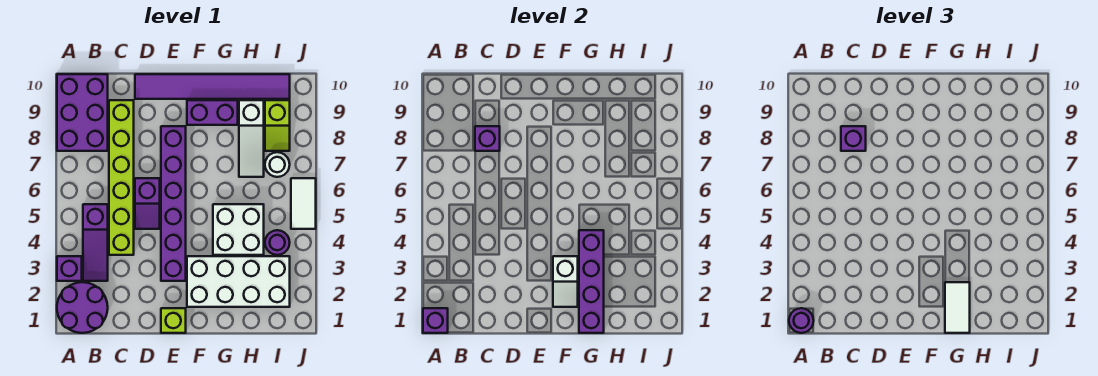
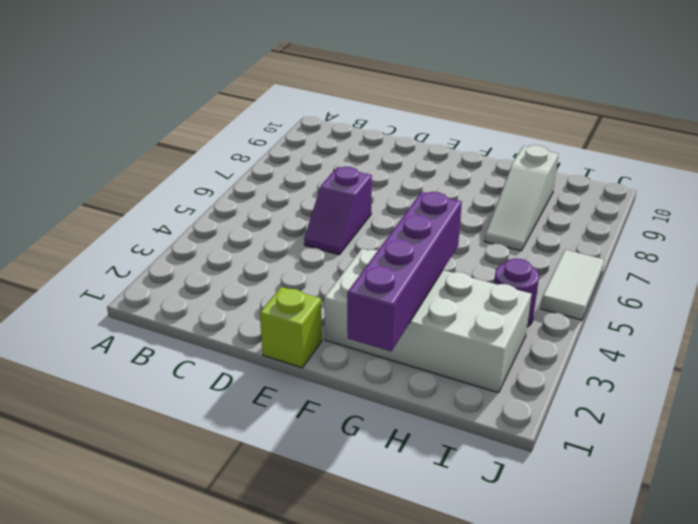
none -> purple round brick A1:B2 level 1
none -> purple brick A3 level 1
none -> purple brick A8:B10 level 1

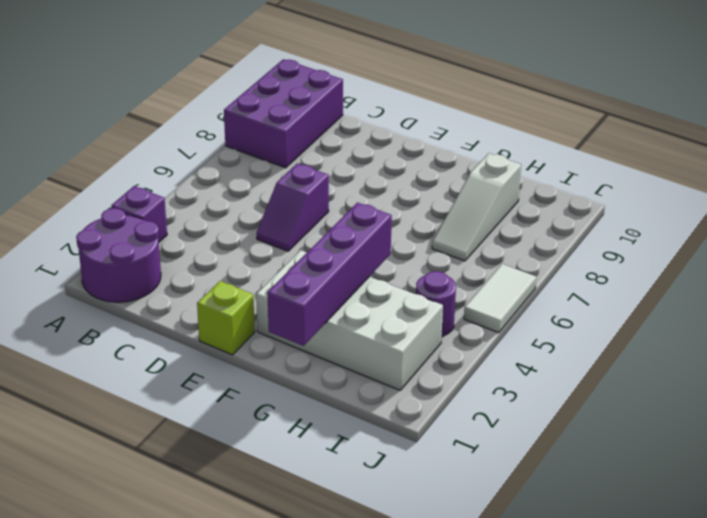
none -> purple slope B3:B5 level 1 top 5
none -> lime brick C4:C9 level 1
none -> purple tile D10:I10 level 1

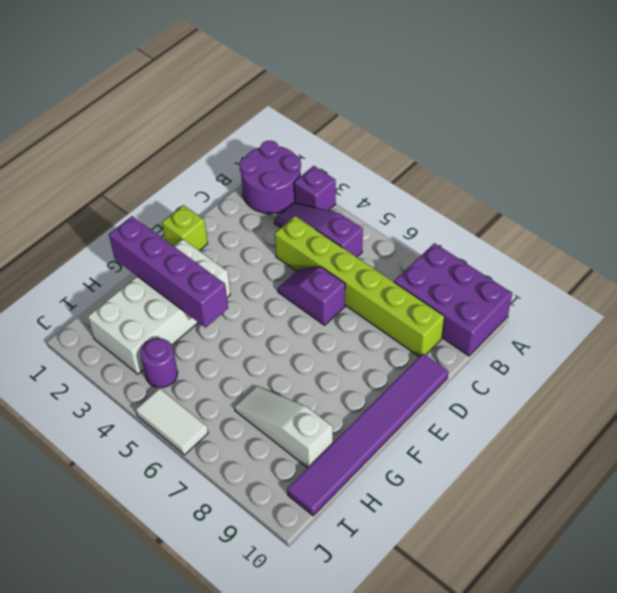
none -> purple brick E3:E8 level 1
none -> purple brick F9:G9 level 1
none -> white brick G4:H5 level 1

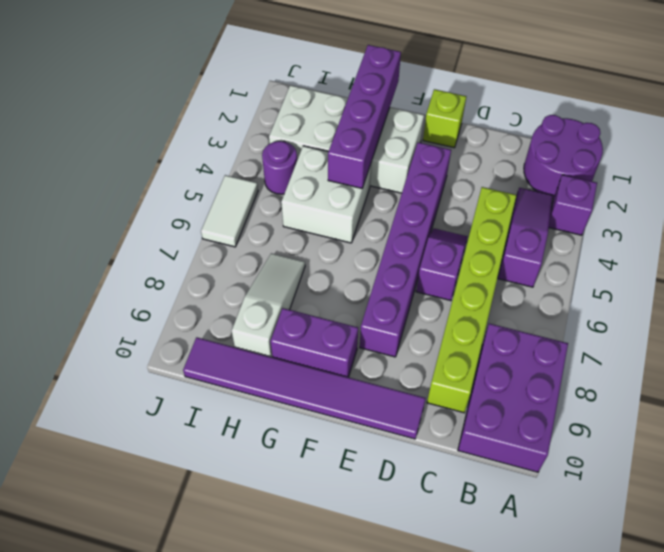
none -> white round brick I7 level 1
none -> lime slope I8:I9 level 1 top 9
none -> purple brick A1 level 2

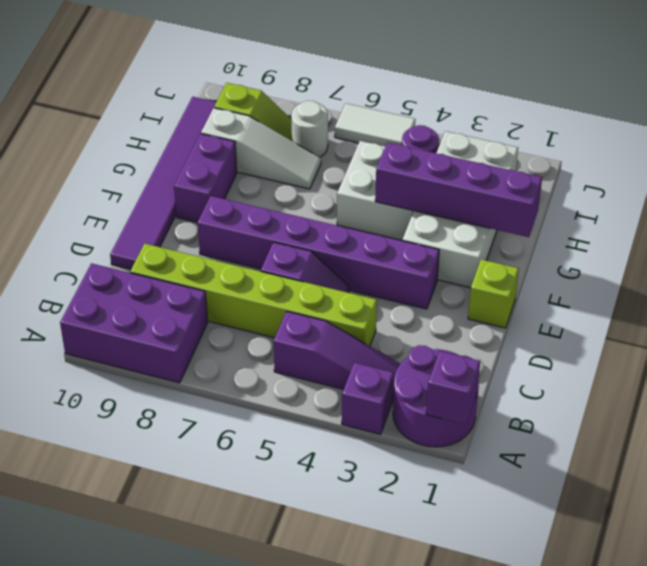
none -> purple brick C8 level 2
none -> white slope F2:F3 level 2 top 3
none -> purple round brick A1 level 3

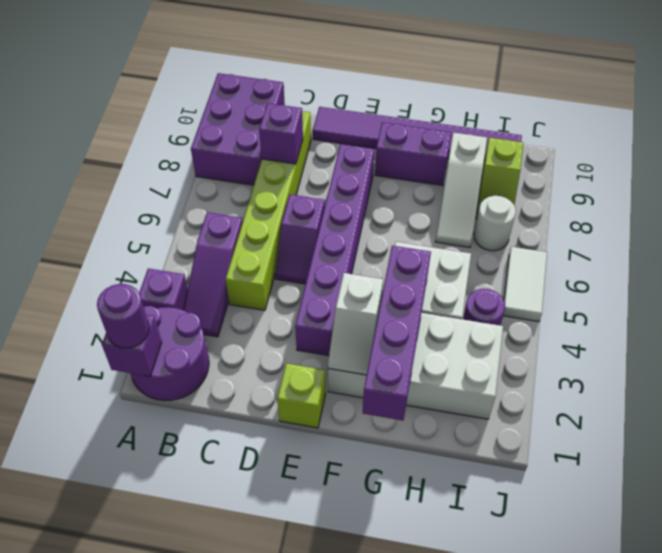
none -> purple brick C8 level 3
none -> white tile G1:G2 level 3

